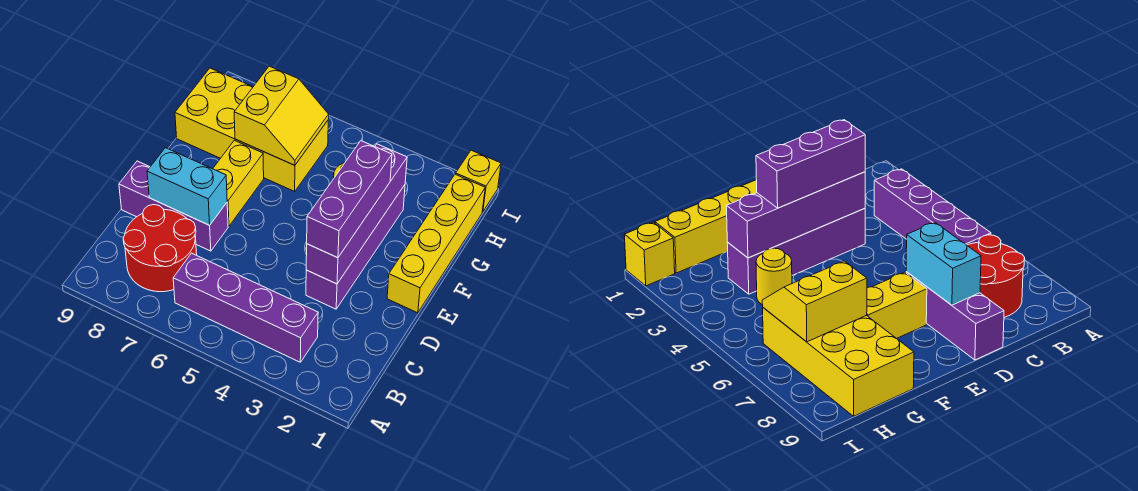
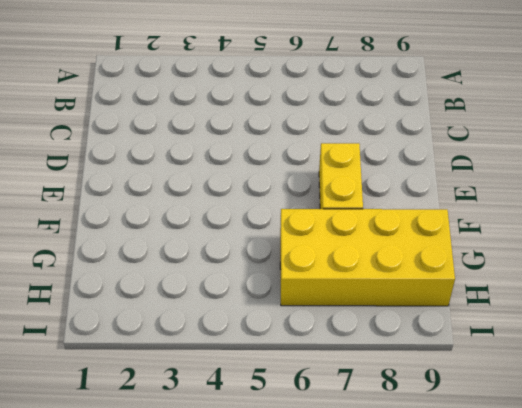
none -> purple brick B3:B6 level 1
none -> red round brick B7:C8 level 1
none -> purple brick D3:G3 level 1

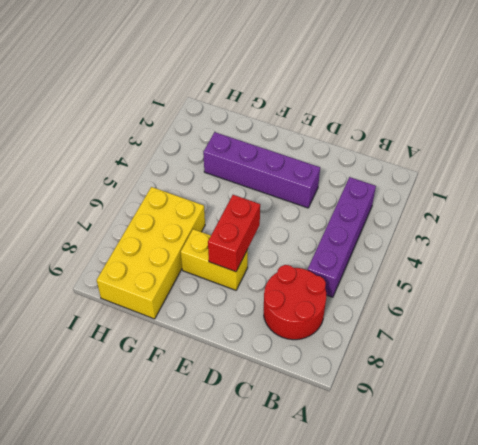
red brick E6:E7 level 2 -> none
none -> purple brick D7:D9 level 1
none -> yellow brick E1:H1 level 1
none -> yellow round brick G4 level 1

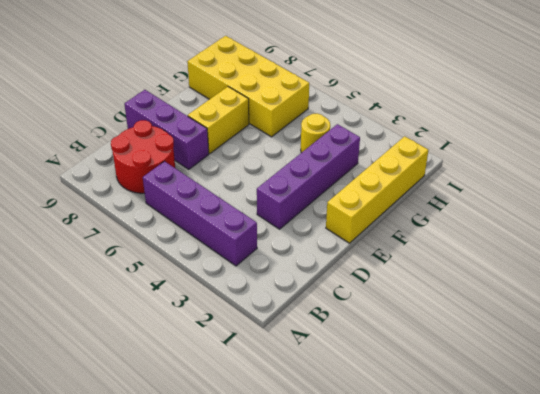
none -> yellow brick I1 level 1
none -> purple brick D3:G3 level 2
none -> cyan brick D7:D8 level 2

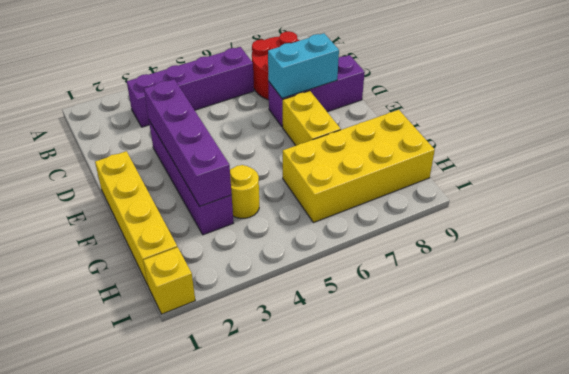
none -> yellow slope G6:H7 level 2 top 7
none -> purple brick D3:F3 level 3

